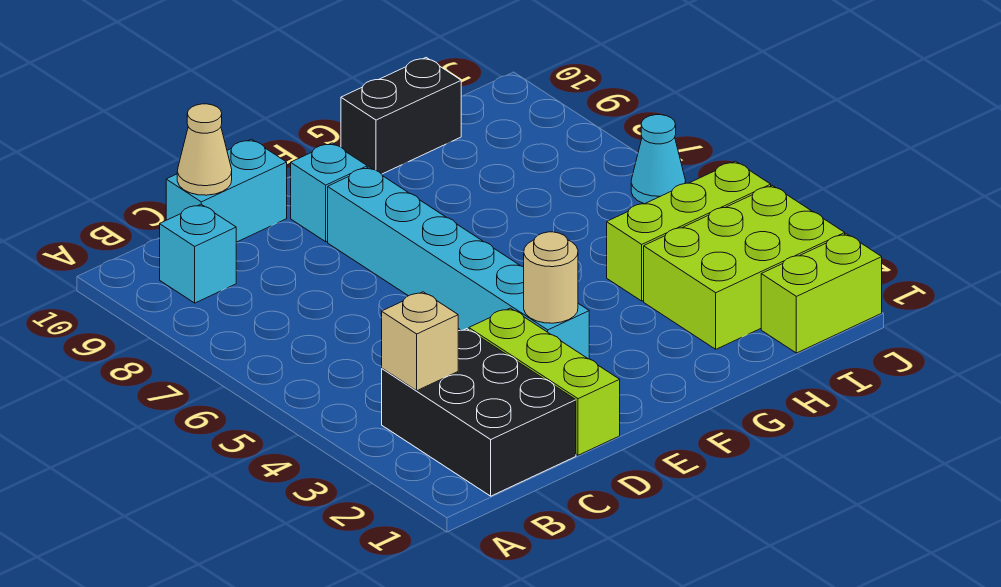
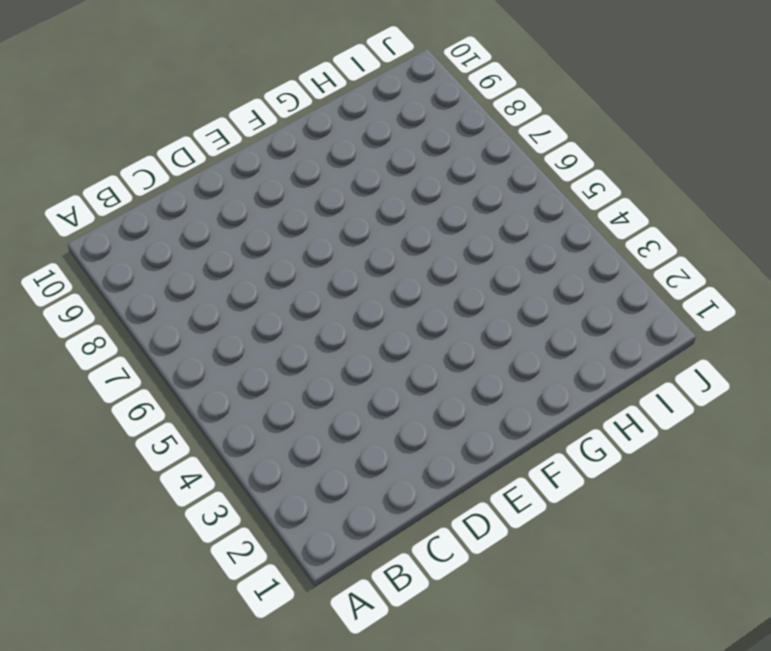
none -> black brick B1:C3 level 1
none -> cyan brick B9 level 1
none -> cyan brick C10:D10 level 1

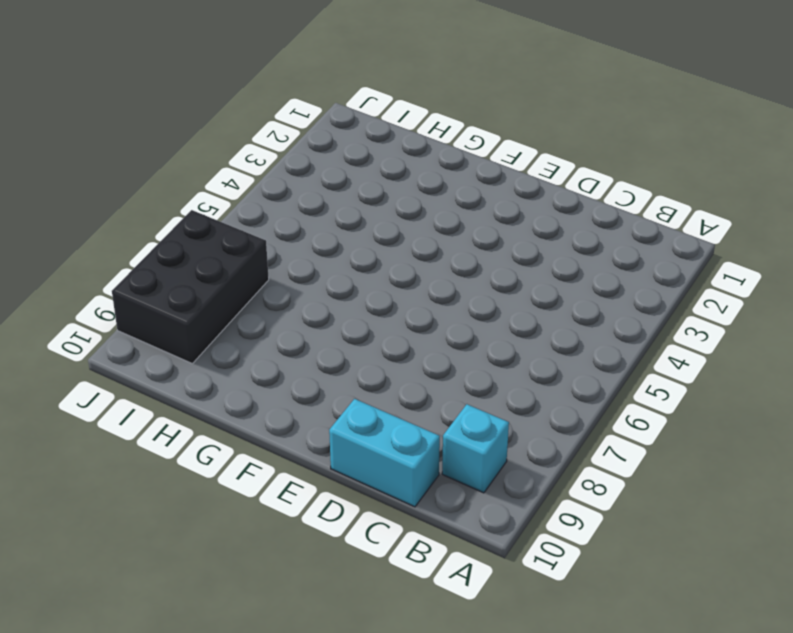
black brick I7:J9 level 1 -> black brick B1:C3 level 1
none -> lime brick D1:D3 level 1
none -> cyan brick E3:E8 level 1
none -> cyan brick E9 level 1

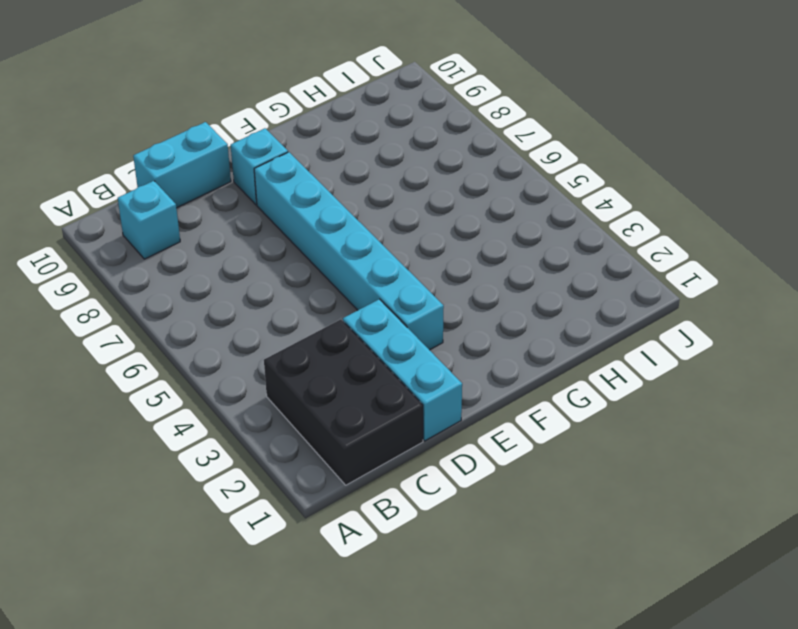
cyan brick D1:D3 level 1 -> lime brick D1:D3 level 1
none -> black brick G10:H10 level 1
none -> lime brick H2:J3 level 1
none -> lime brick H4:J4 level 1

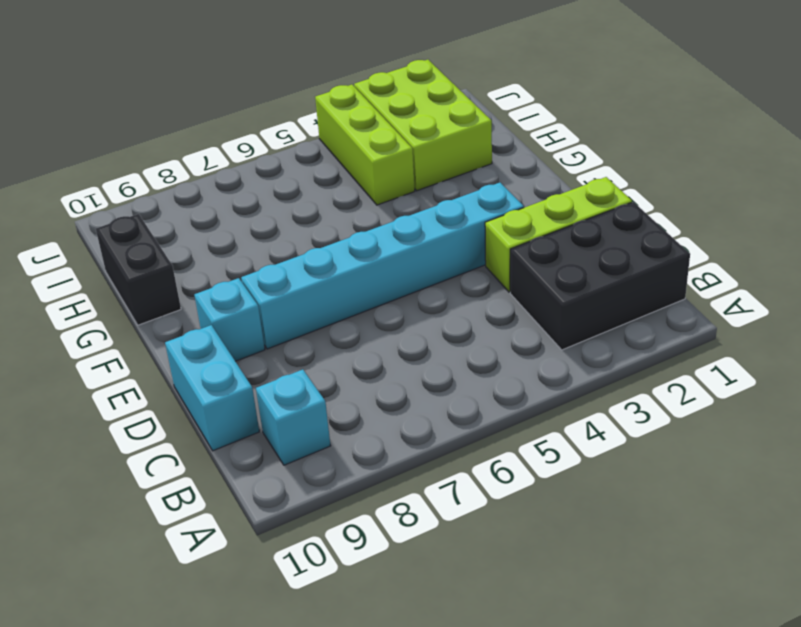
none -> lime brick I1:J1 level 1
none -> cyan cone J6 level 1
none -> tan brick B3 level 2

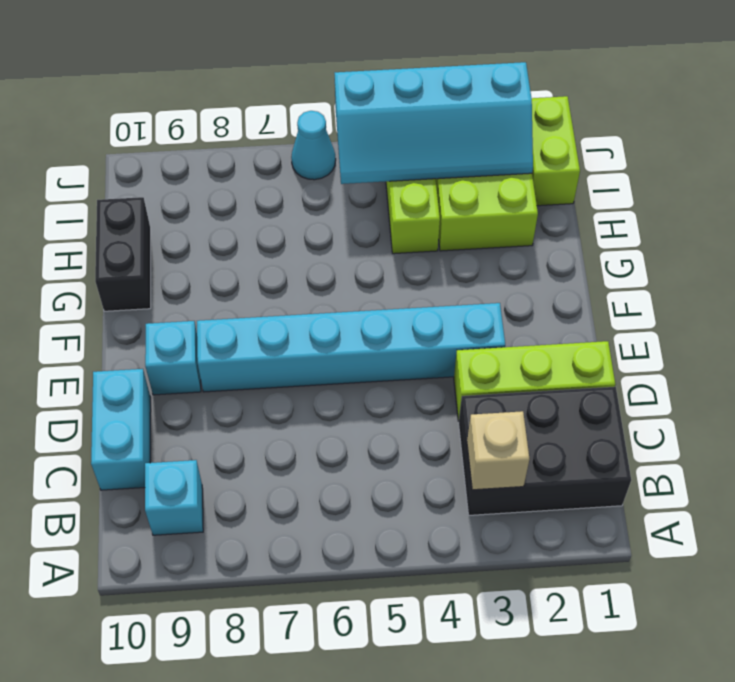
cyan slope I2:J5 level 2 top J -> none
none -> tan cone C10 level 2
none -> tan round brick E3 level 2

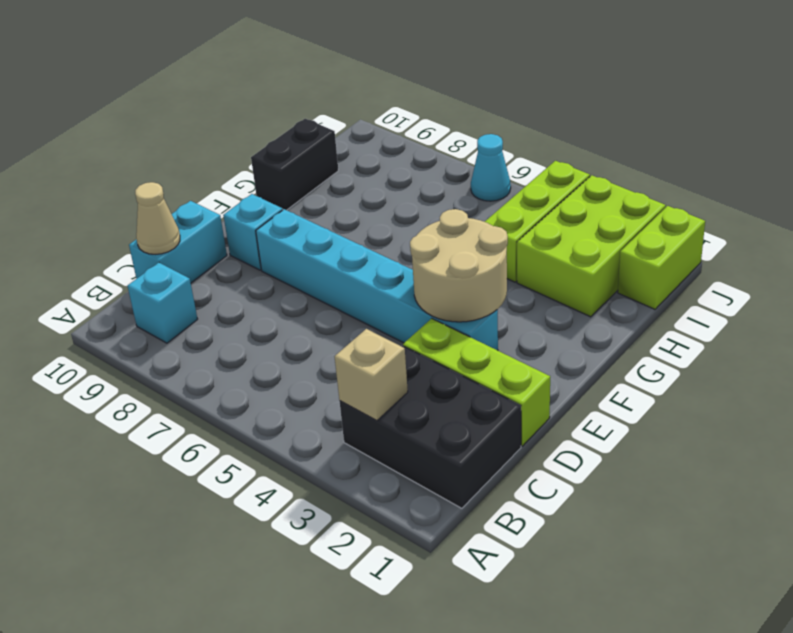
tan round brick E3:F4 level 2 -> tan round brick E3 level 2

